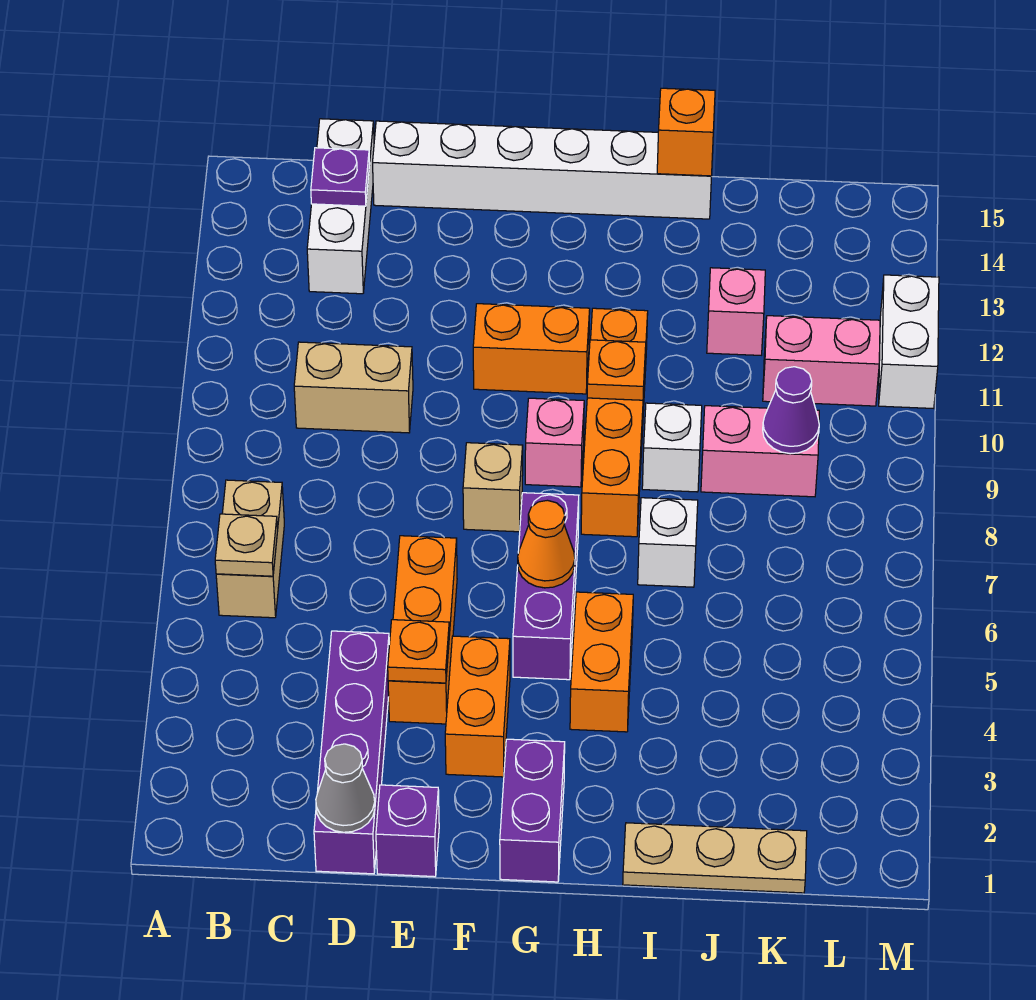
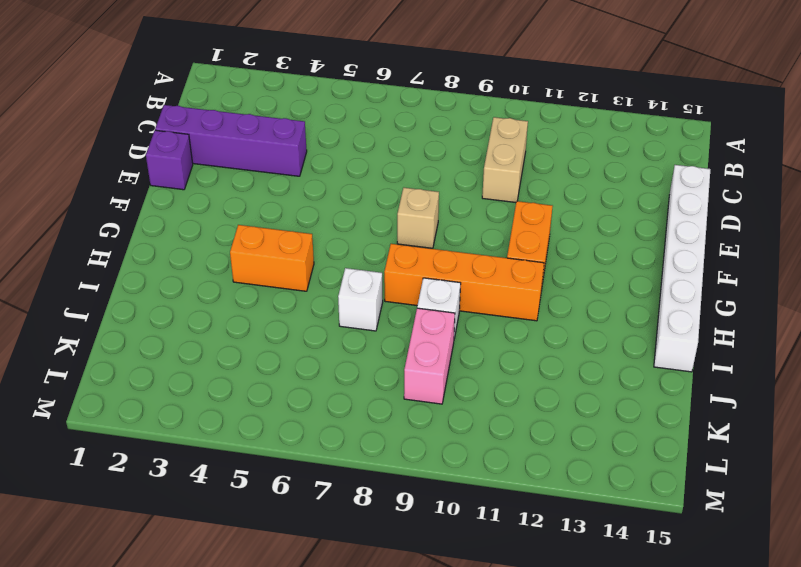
none -> tan brick B6:B7 level 1
none -> white brick C13:C15 level 1
none -> orange brick E4:E6 level 1
none -> orange brick F3:F4 level 1

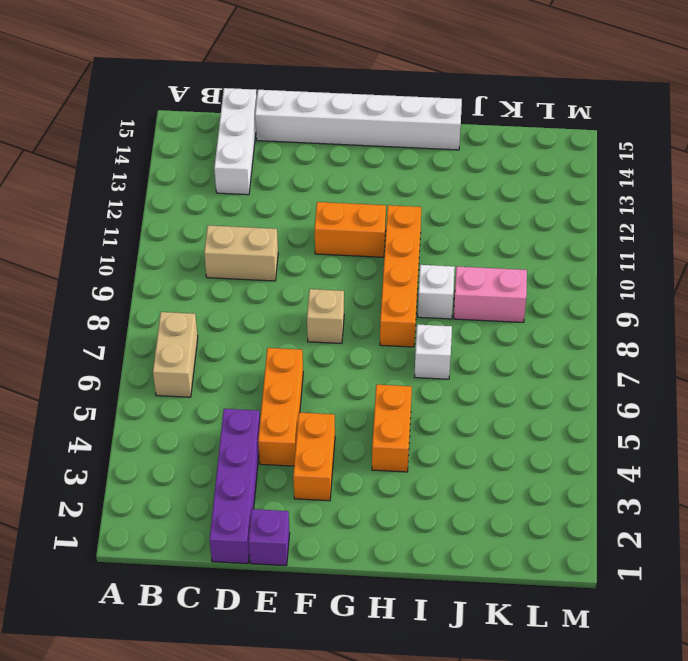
none -> purple brick G1:G2 level 1
none -> purple brick G5:G7 level 1
none -> pink brick G9 level 1
none -> tan plate I1:K1 level 1

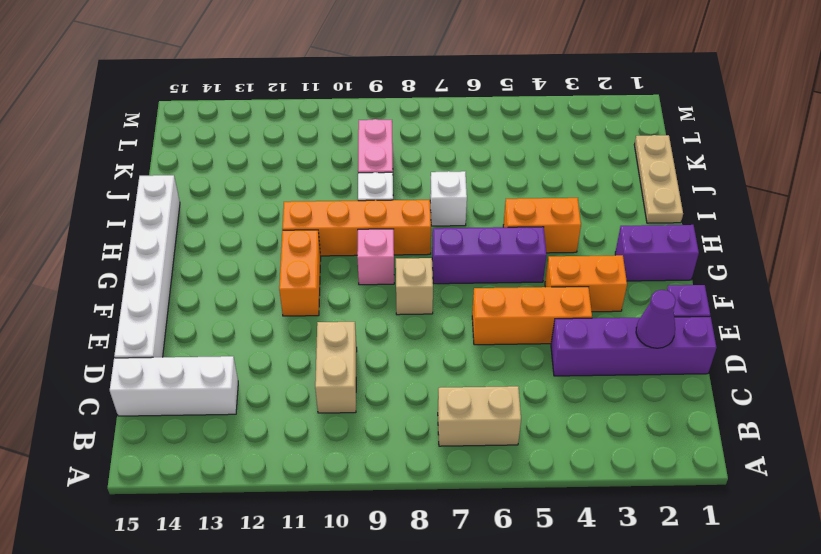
purple cone D2 level 2 -> purple cone K9 level 2
none -> pink brick J12 level 1
none -> pink brick K11:L11 level 1
none -> white brick M11:M12 level 1
none -> tan plate B6 level 2

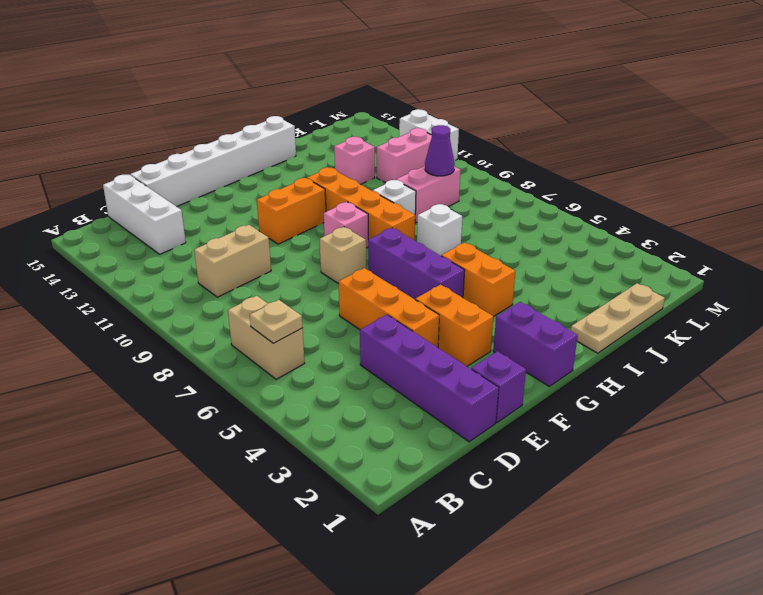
none -> purple plate C14 level 2
none -> grey cone D1 level 2
none -> orange plate E4 level 2
none -> orange cone G6 level 2

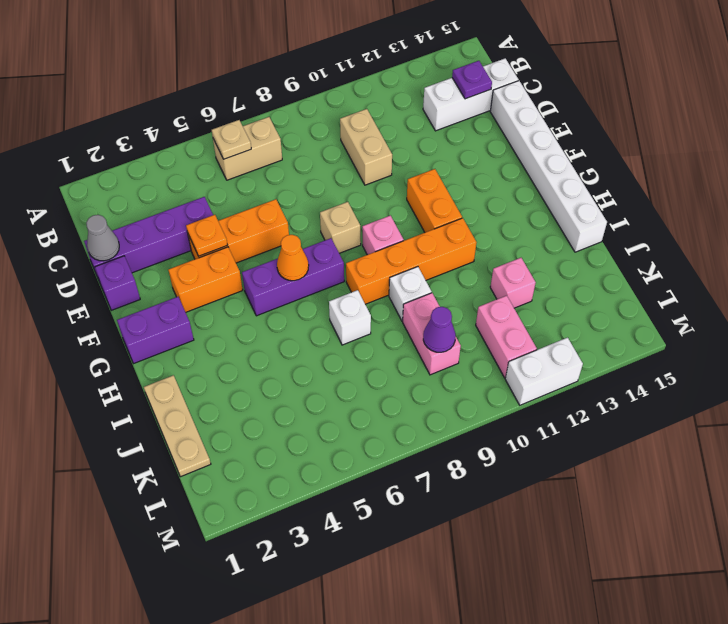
none -> orange brick H4:H5 level 1
none -> orange plate H10 level 2
none -> orange brick I15 level 2

